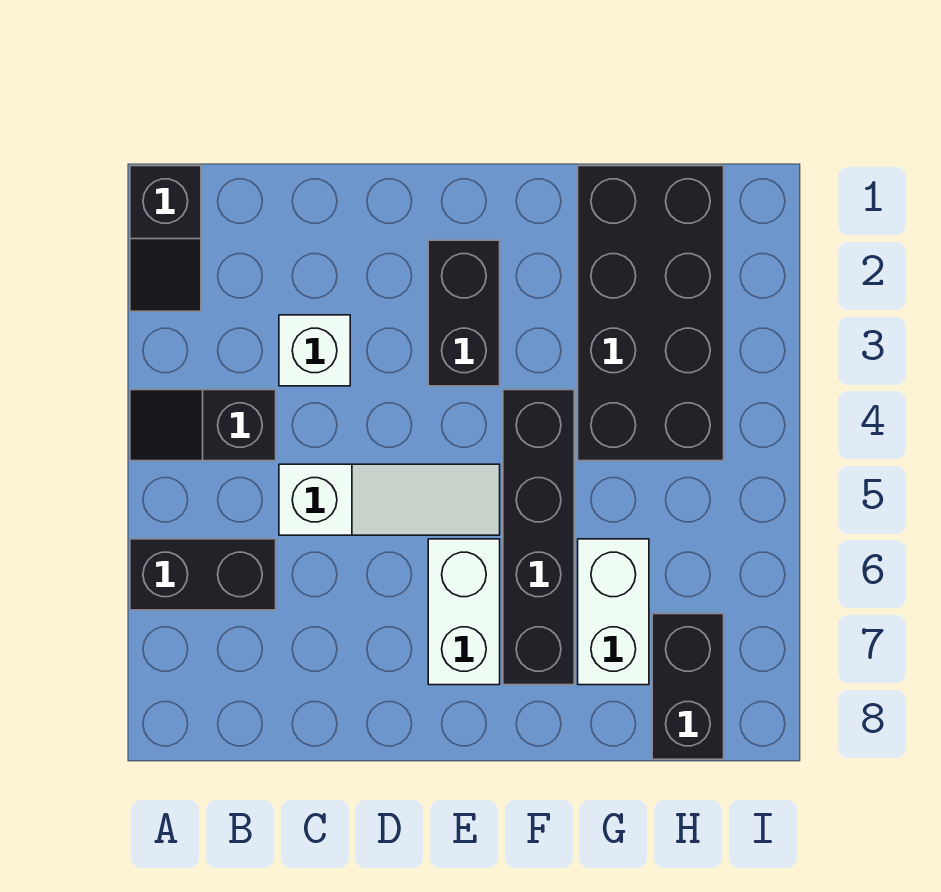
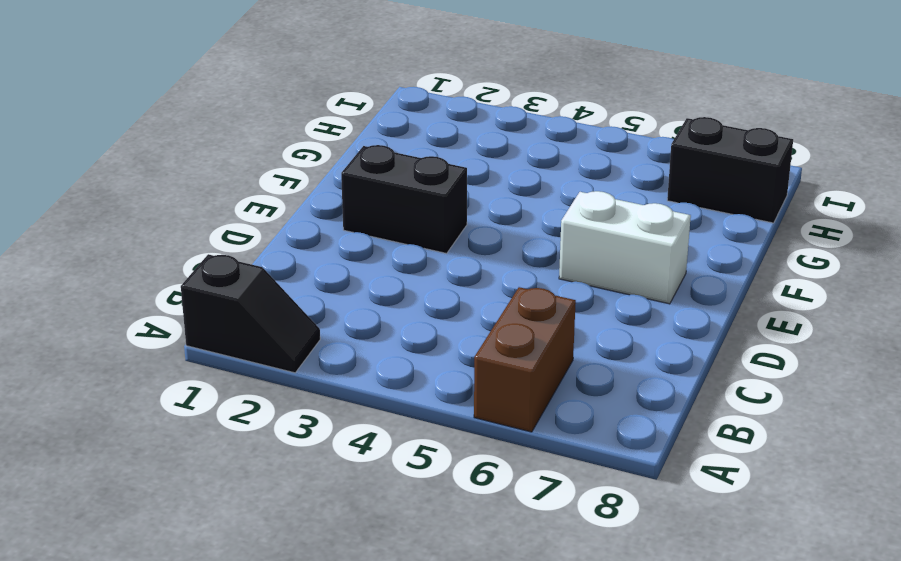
brown brick A6:B6 level 1 -> black brick A6:B6 level 1
none -> black slope A4:B4 level 1 top B
none -> white brick C3 level 1

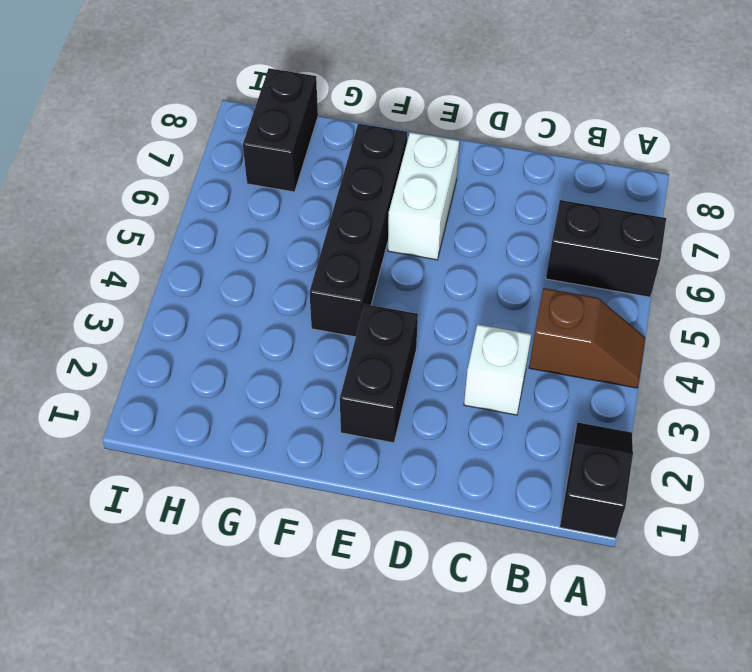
brown slope A4:B4 level 1 top B -> black slope A4:B4 level 1 top B
none -> white slope C5:E5 level 1 top C
none -> black brick G1:H4 level 1

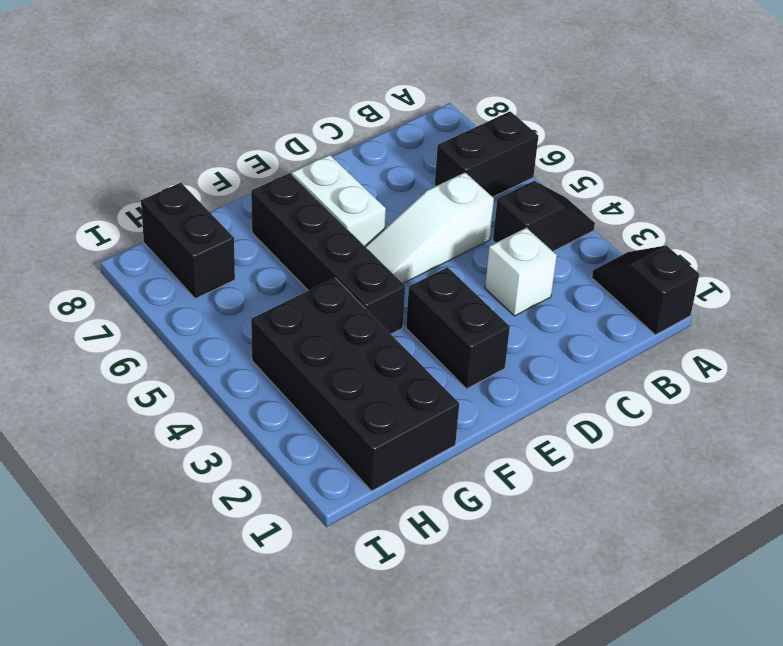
none -> white brick G6:G7 level 1

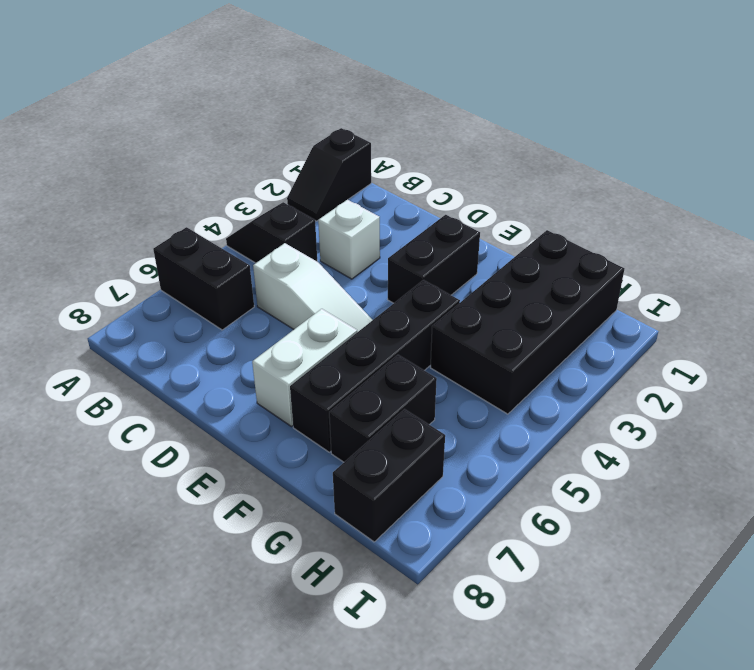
black brick G6:G7 level 1 -> white brick G6:G7 level 1

